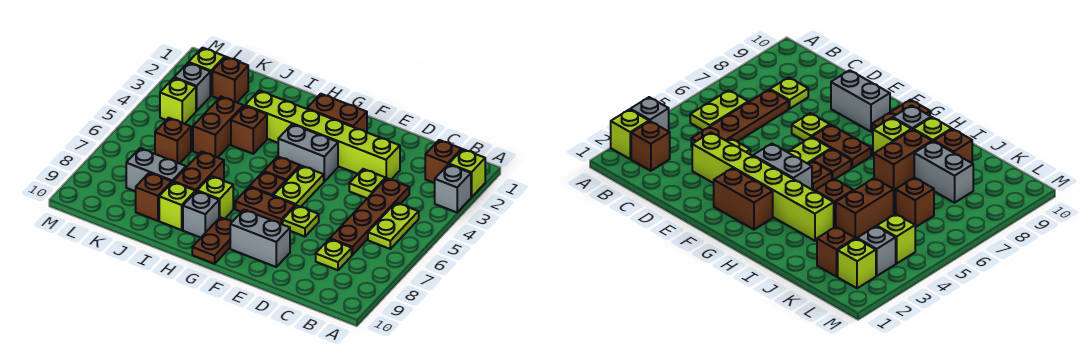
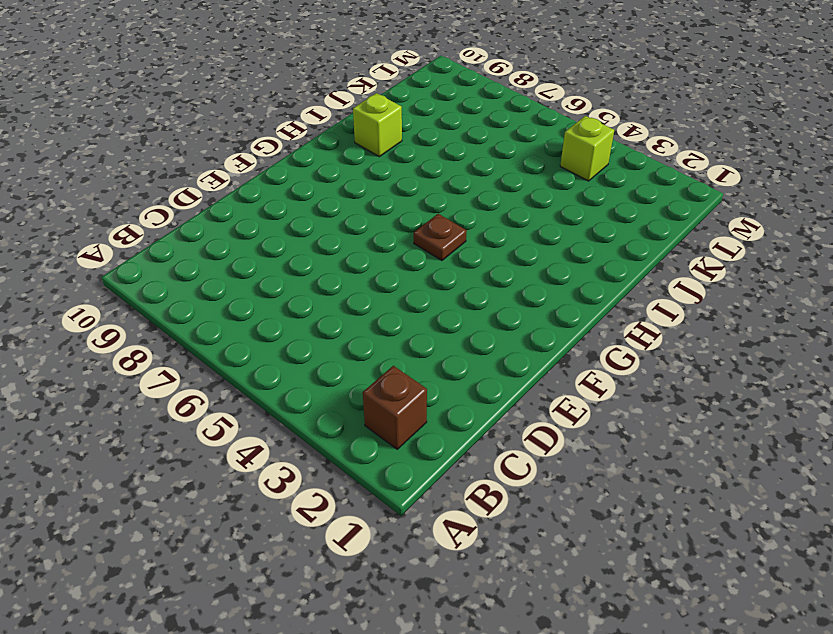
none -> lime brick A2 level 1
none -> grey brick A3 level 1
none -> lime plate B5:B6 level 1
none -> brown plate C4:C7 level 1

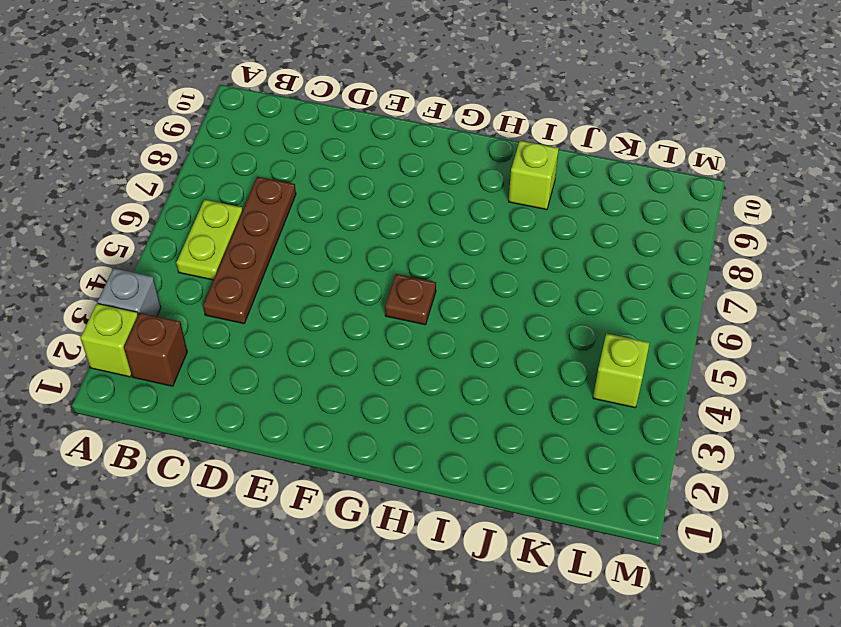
none -> lime plate C8 level 1
none -> lime brick D3:I3 level 1
none -> lime plate D4 level 1
none -> lime plate E7 level 1

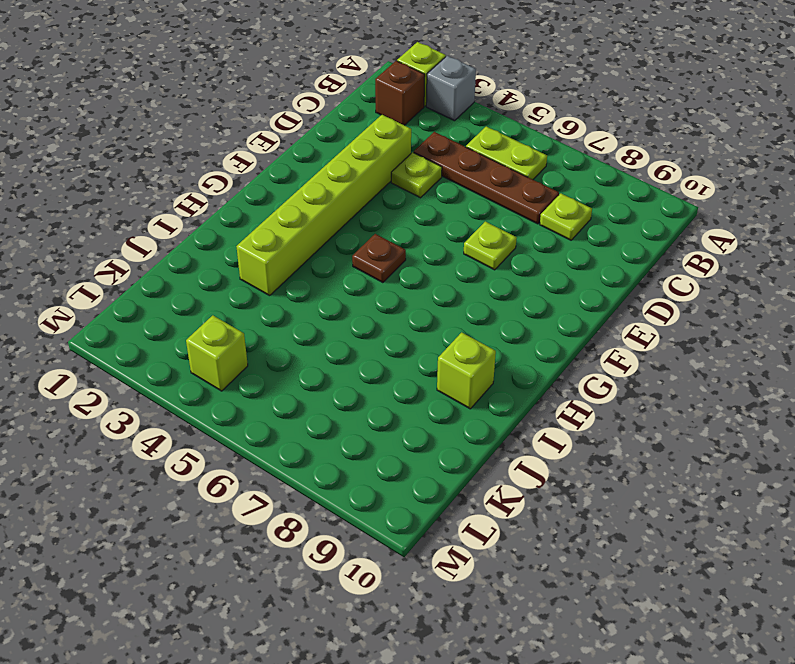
none -> grey brick E9:F9 level 1
none -> brown brick F2:G2 level 1
none -> grey brick F4:G4 level 1
none -> lime plate F5:F6 level 1

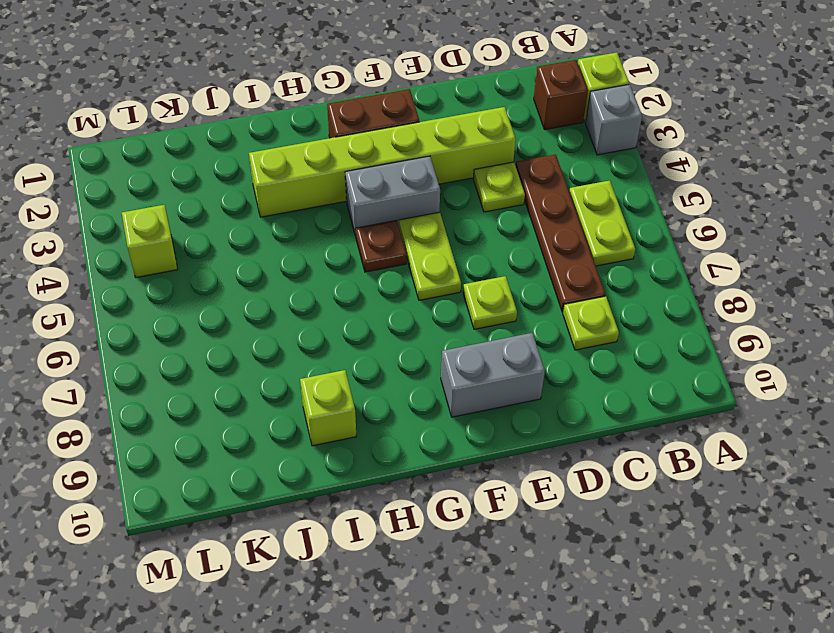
none -> brown plate F7:G7 level 1
none -> brown plate G6 level 1
none -> brown plate G9:G10 level 1
none -> lime brick H8 level 1

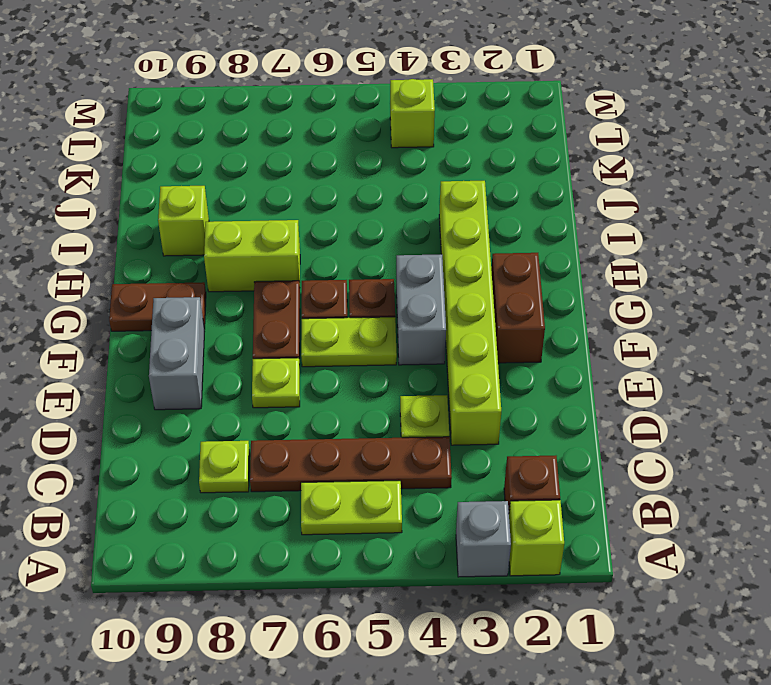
lime brick H7:H8 level 1 -> lime brick H8 level 1
none -> grey brick H9 level 1
none -> brown brick I4 level 1
none -> brown brick I7:I8 level 1
none -> brown brick J4:J5 level 1

